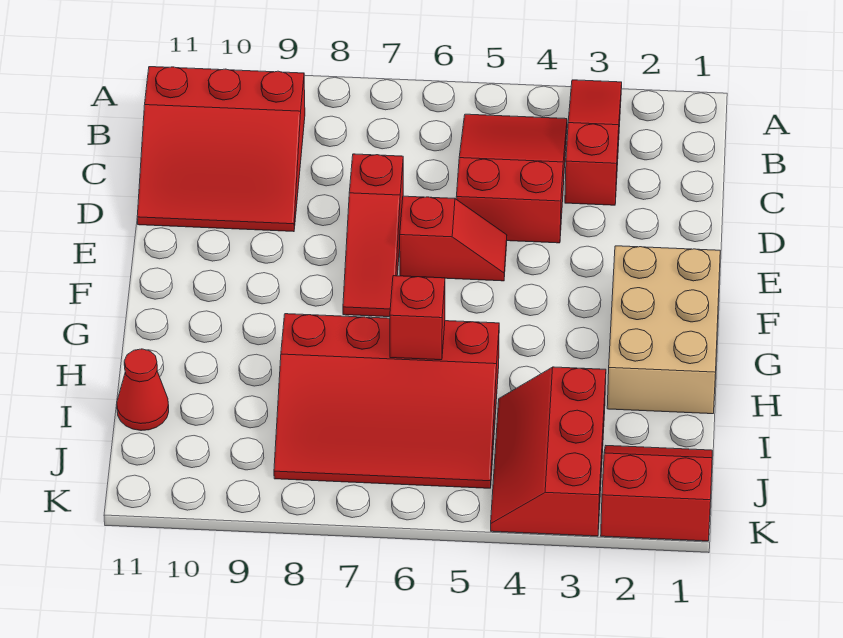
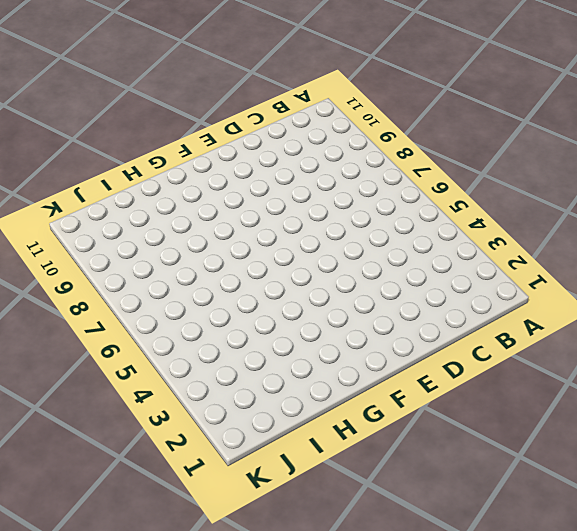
none -> red slope A3:C3 level 1 top C
none -> red slope B4:D5 level 1 top D

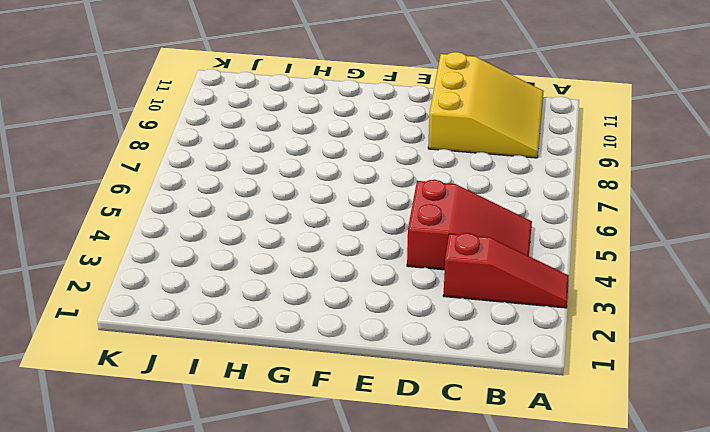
yellow slope B9:D11 level 1 top D -> red slope B9:D11 level 1 top B
none -> red slope D7:F7 level 1 top D
none -> red slope E5:E6 level 1 top 6

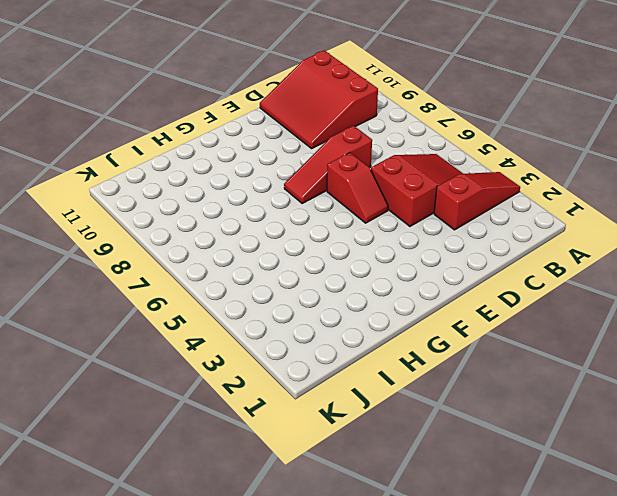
none -> tan brick F1:H2 level 1
none -> red slope H5:J8 level 1 top H

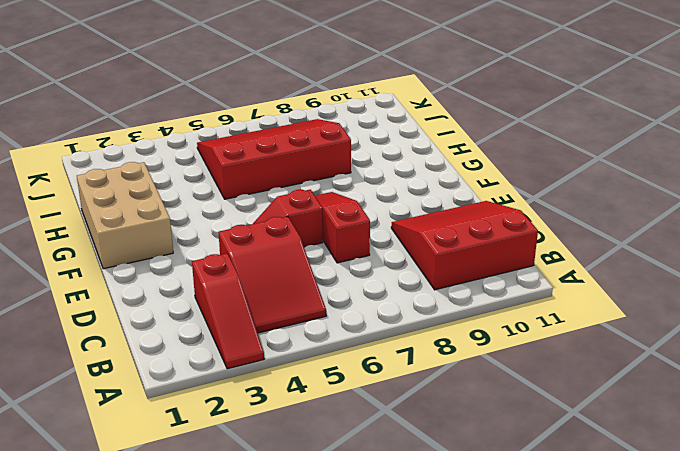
none -> red slope I3:K4 level 1 top 3
none -> red cone I11 level 1

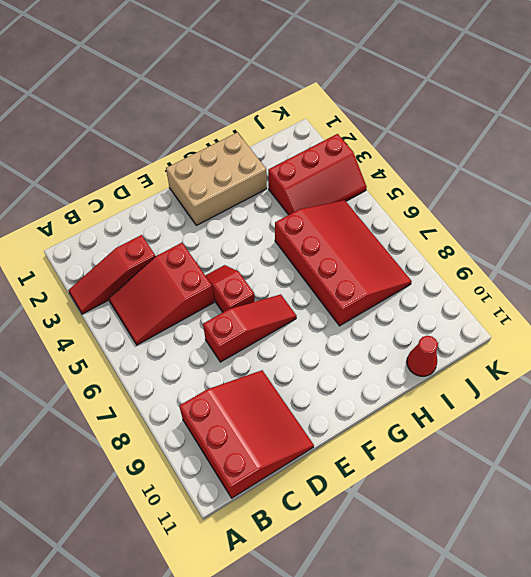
none -> red slope J1:K2 level 1 top K
none -> red brick H6 level 2

